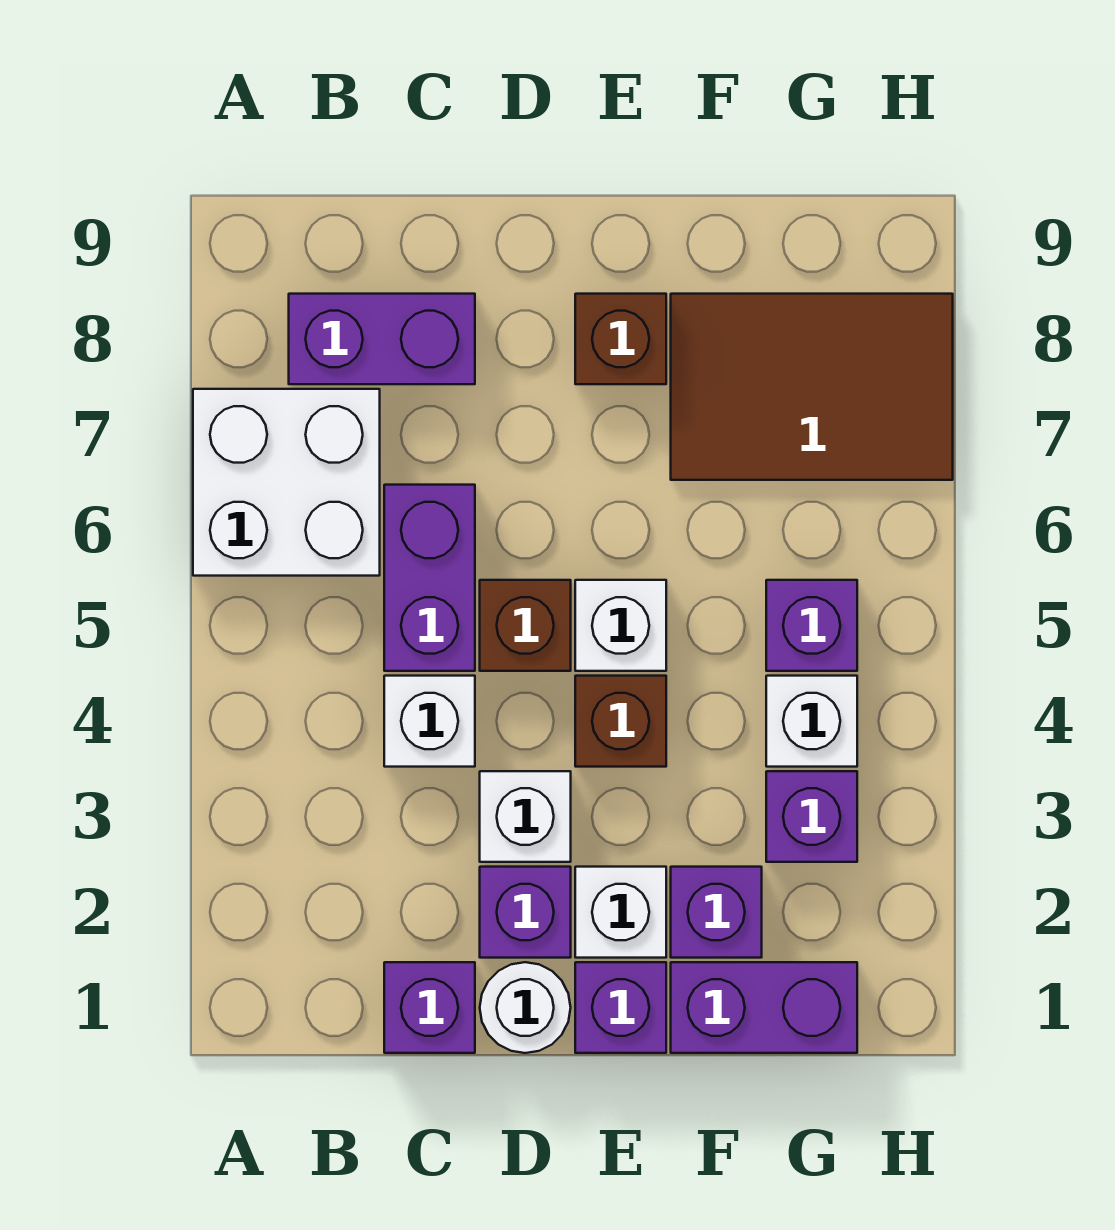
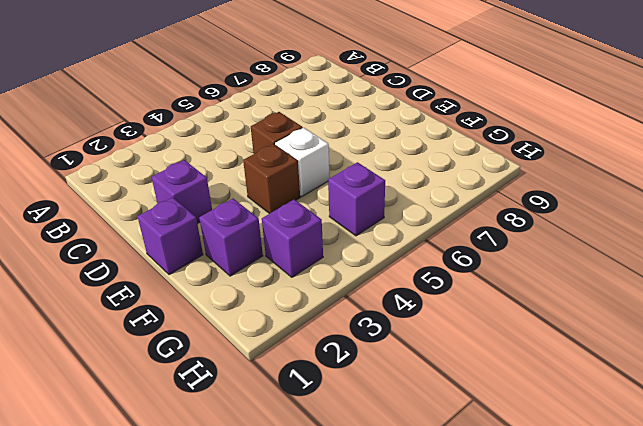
none -> white brick A6:B7 level 1
none -> purple brick B8:C8 level 1
none -> purple brick C1 level 1

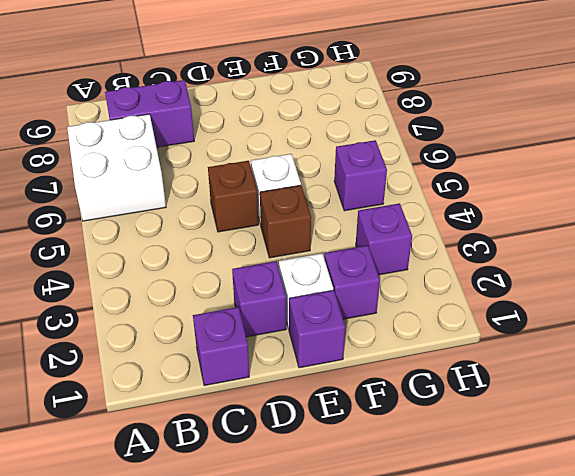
none -> white brick C4 level 1
none -> purple brick C5:C6 level 1
none -> white round brick D1 level 1

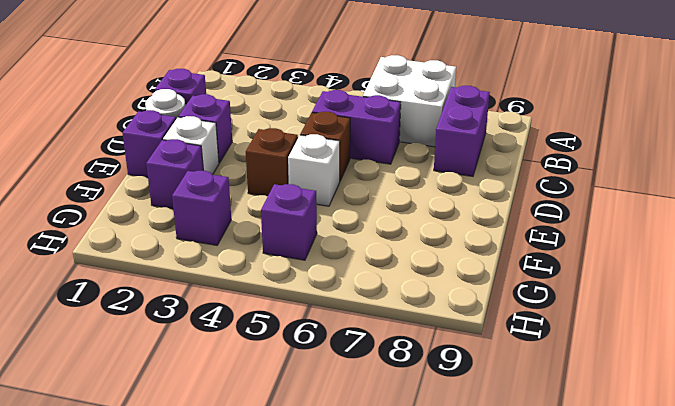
none -> white brick C4 level 1
none -> white brick D3 level 1
none -> brown brick E8 level 1

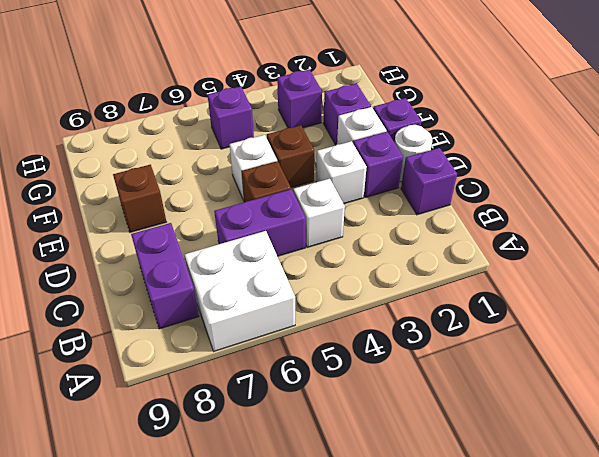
none -> purple brick F1:G1 level 1
none -> brown tile F7:H8 level 1
none -> white brick G4 level 1

